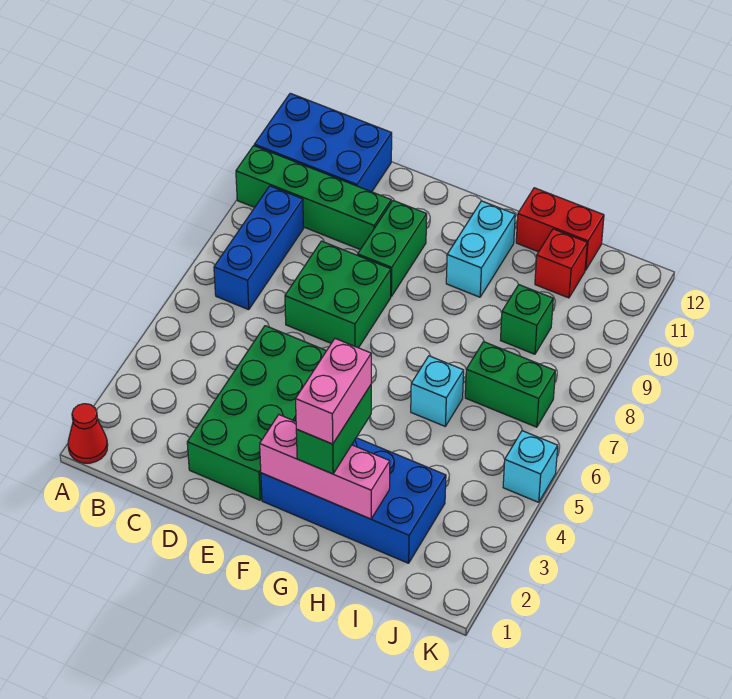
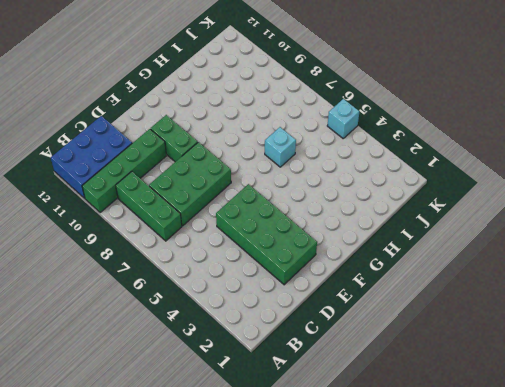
green brick B7:B9 level 1 -> blue brick B7:B9 level 1
green brick C7:E8 level 1 -> green brick D7:E8 level 1
none -> red cone A1 level 1
none -> blue brick F2:I3 level 1
none -> cyan brick G10:G11 level 1

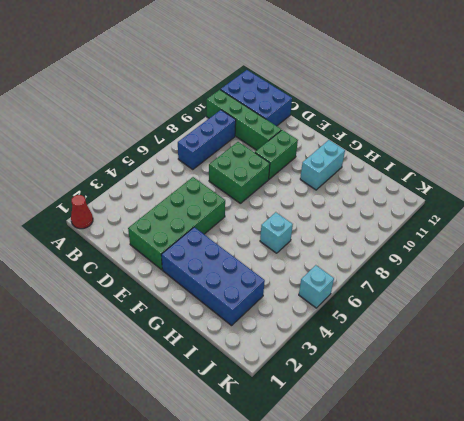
none -> red brick H12:I12 level 1
none -> green brick I7:J7 level 1
none -> green brick I9 level 1

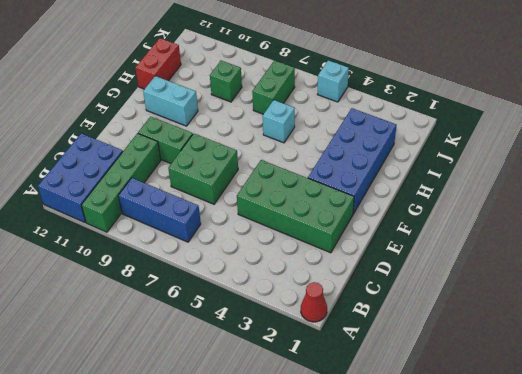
none -> red brick I11 level 1
none -> pink brick F2:H2 level 2
none -> green brick G2:G3 level 3

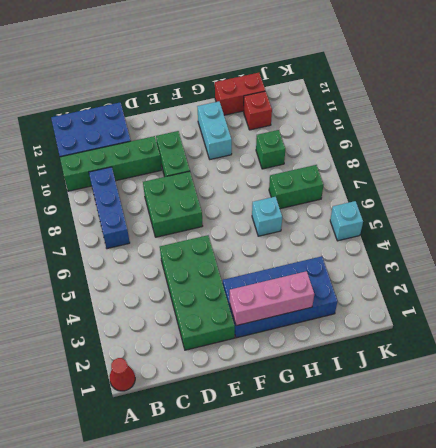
none -> green brick G2:G3 level 3
none -> pink brick G2:G3 level 4

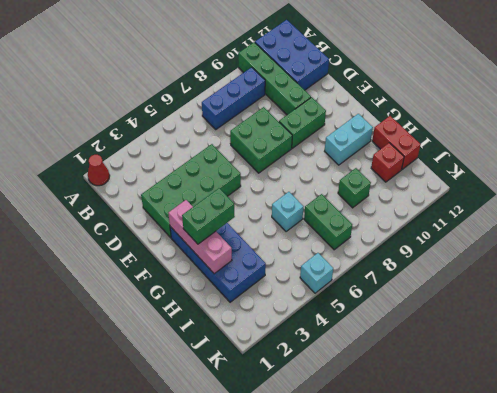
none -> pink brick G2:G3 level 4

